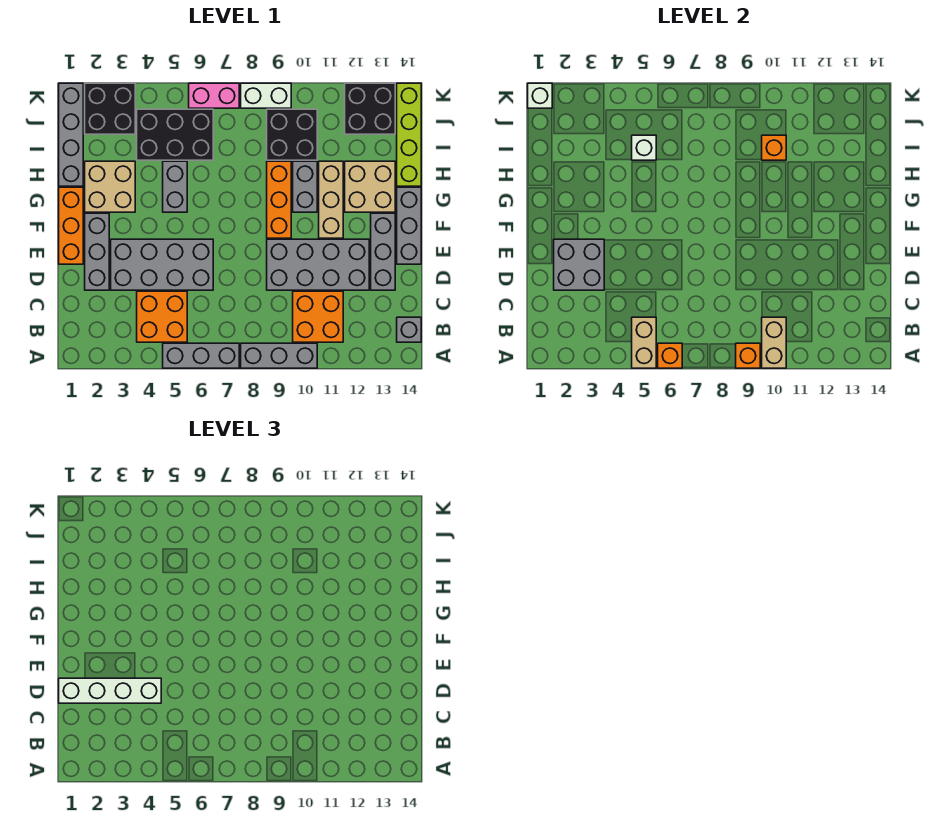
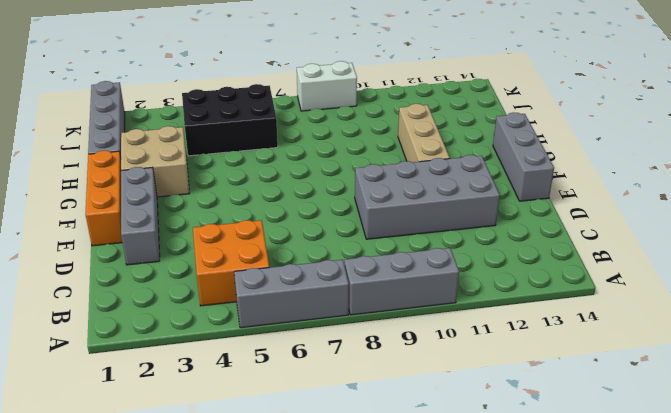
none -> orange brick B10:C11 level 1
none -> grey brick B14 level 1
none -> grey brick D3:E6 level 1
none -> grey brick D13:F13 level 1

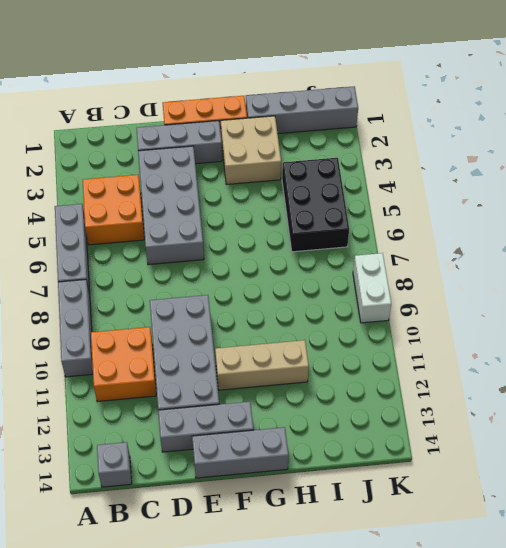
none -> orange brick F9:H9 level 1
none -> grey brick G5:H5 level 1
none -> grey brick G10:H10 level 1
none -> tan brick G12:H13 level 1

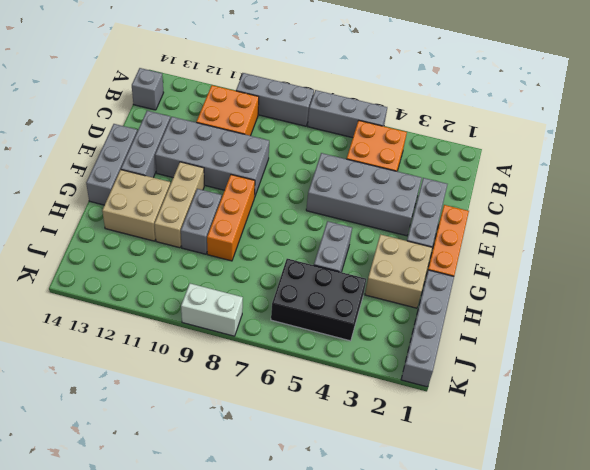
none -> lime brick H14:K14 level 1
none -> black brick I9:J10 level 1
none -> black brick J2:K3 level 1
none -> black brick J12:K13 level 1

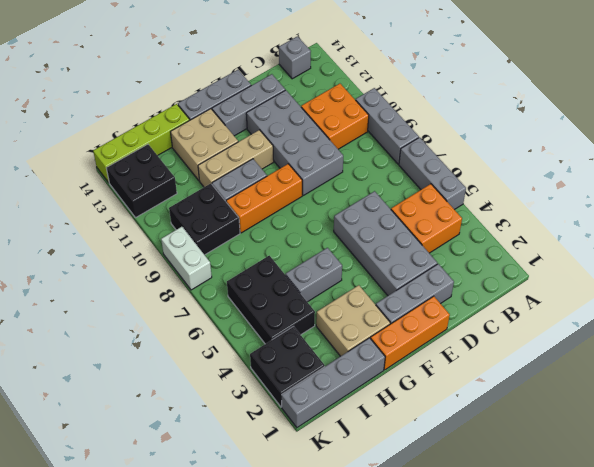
none -> pink brick K6:K7 level 1
none -> tan brick A5:B5 level 2
none -> orange brick A6 level 2
none -> orange brick A9 level 2

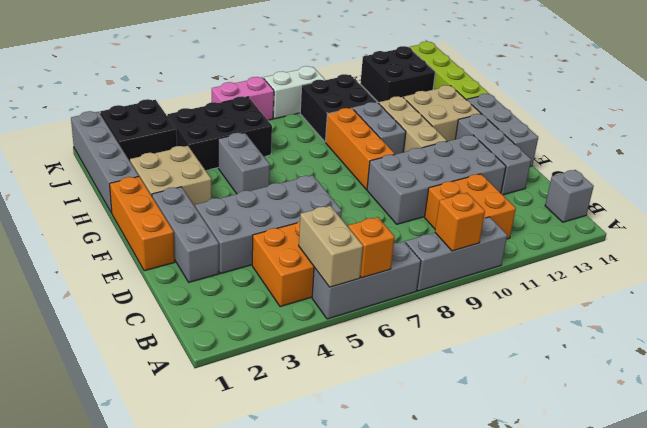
none -> tan brick A10:B10 level 2
none -> grey brick D2:E3 level 2
none -> white brick I5 level 2
none -> orange brick I10 level 2

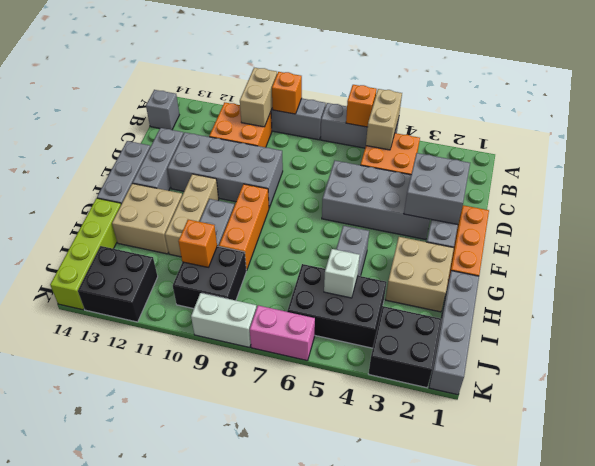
none -> white brick K1 level 2
none -> white brick D1:D4 level 3

